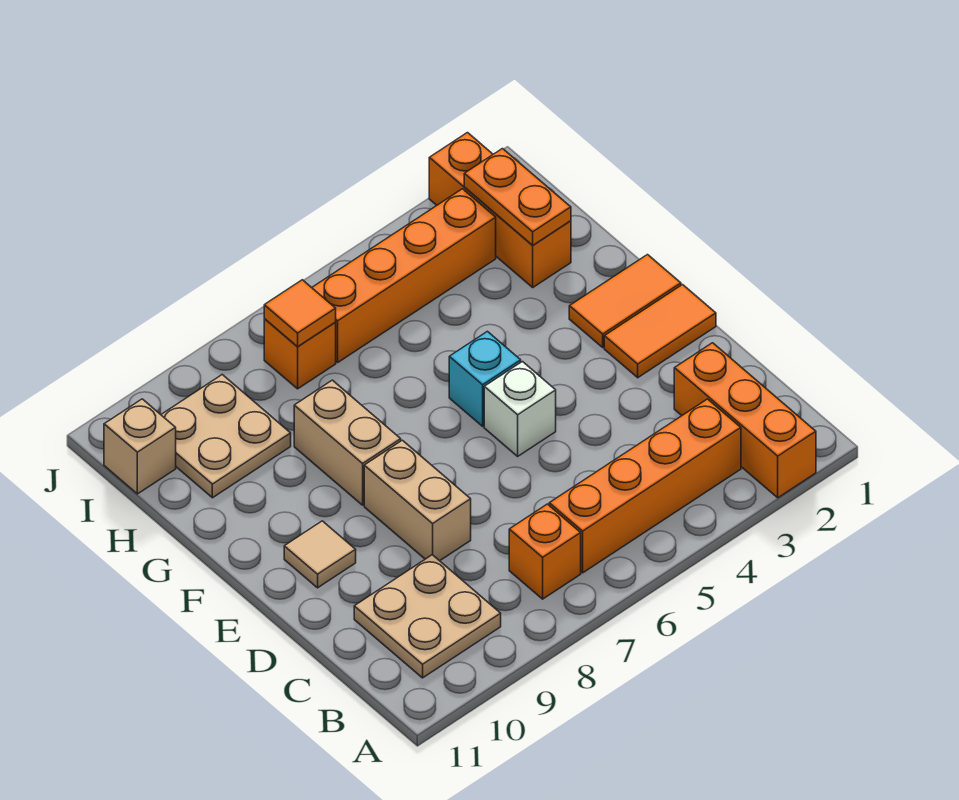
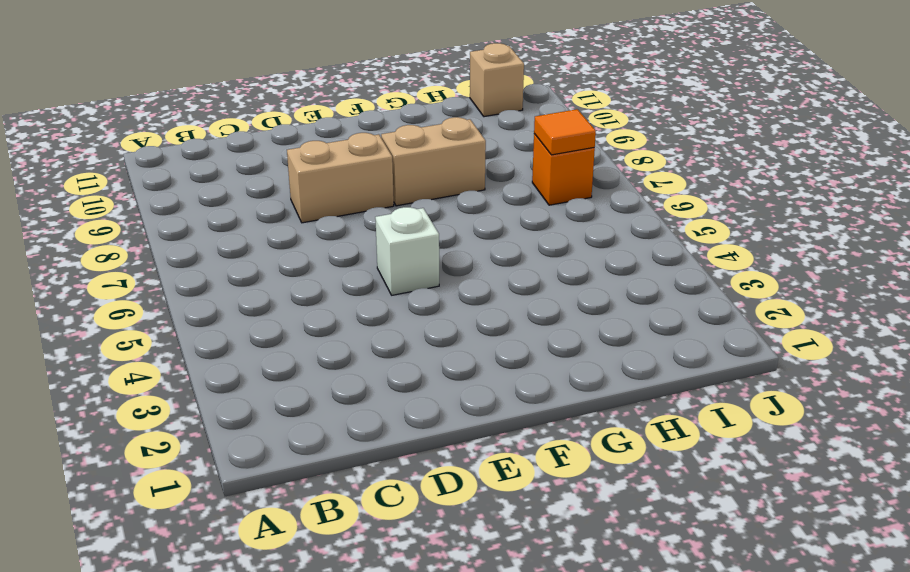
none -> orange brick A2:C2 level 1
none -> orange brick B3:B6 level 1
none -> orange brick B7 level 1

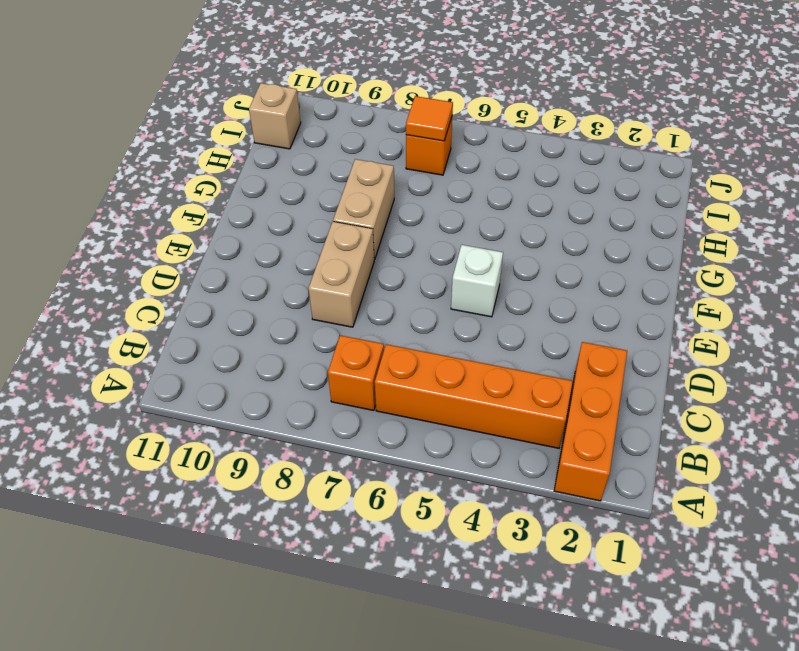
none -> tan plate B9:C10 level 1
none -> orange tile E1:E2 level 1
none -> tan tile E10 level 1

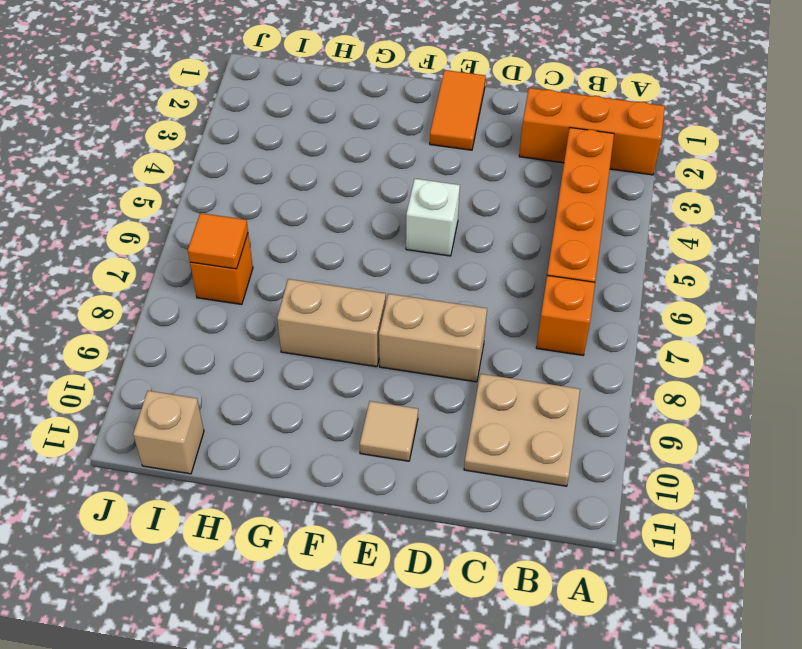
none -> orange tile F1:F2 level 1
none -> cyan brick F5 level 1
none -> orange brick H2:J2 level 1

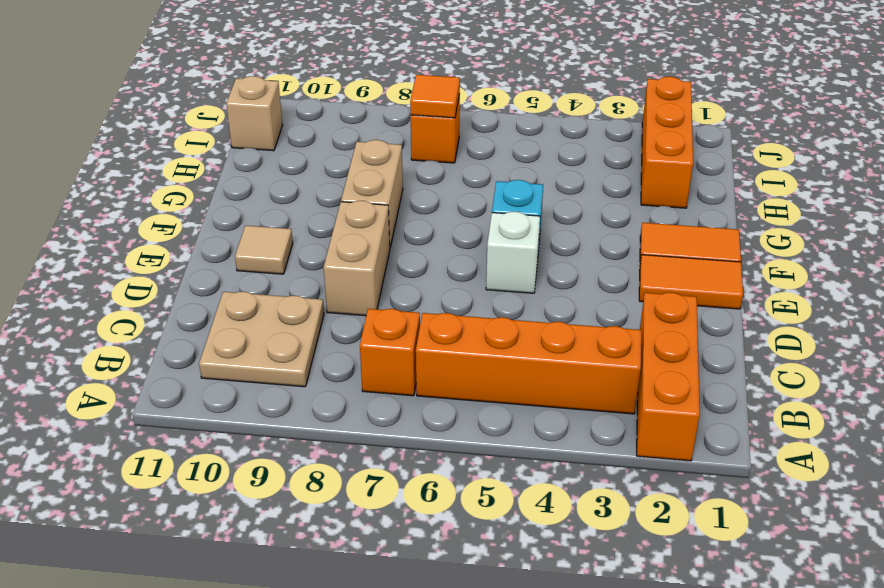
none -> tan plate H9:I10 level 1
none -> orange brick I3:I6 level 1
none -> orange plate H2:I2 level 2

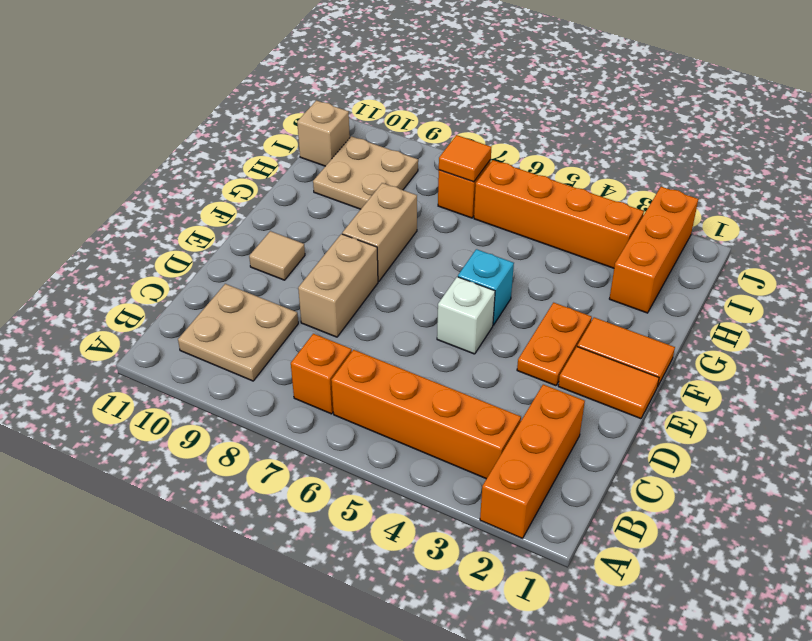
orange plate E3:F3 level 1 -> orange plate H2:I2 level 2

